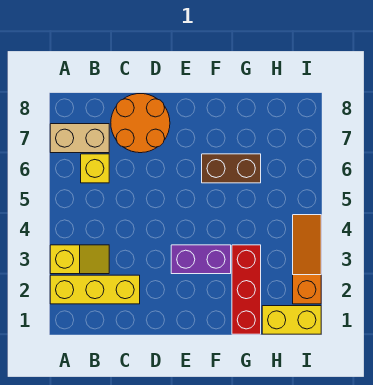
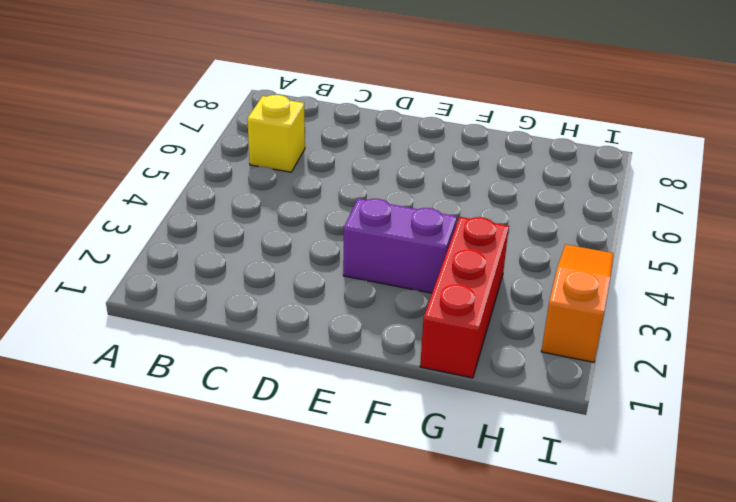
none -> yellow brick A2:C2 level 1
none -> yellow slope A3:B3 level 1 top A

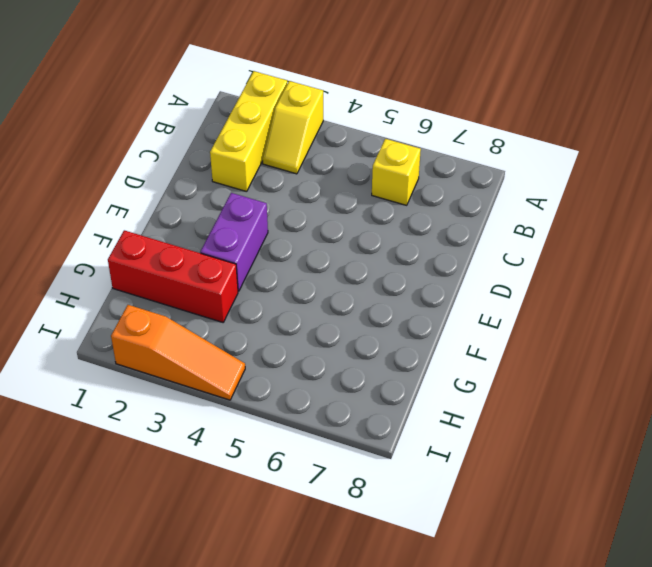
none -> tan brick A7:B7 level 1
none -> orange round brick C7:D8 level 1

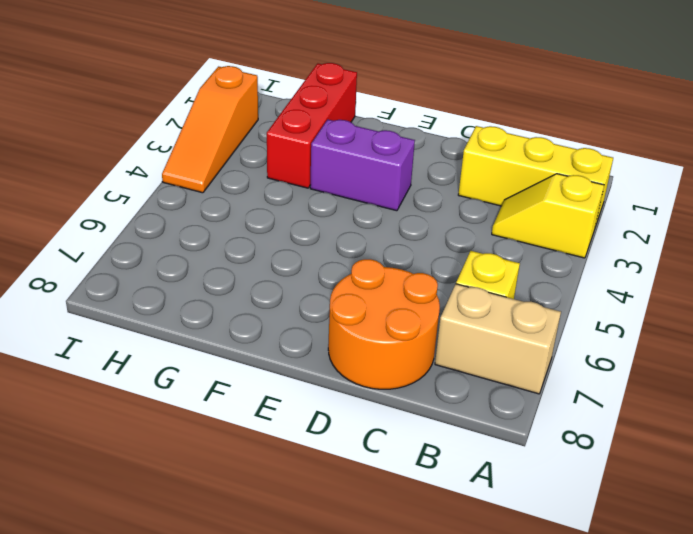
none -> brown brick F6:G6 level 1
none -> yellow brick H1:I1 level 1

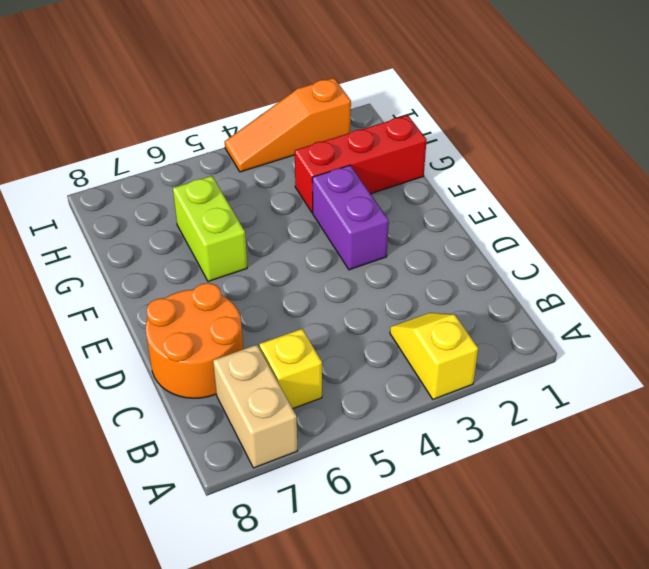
lime brick F6:G6 level 1 -> brown brick F6:G6 level 1
none -> yellow brick A2:C2 level 1
none -> yellow brick H1:I1 level 1

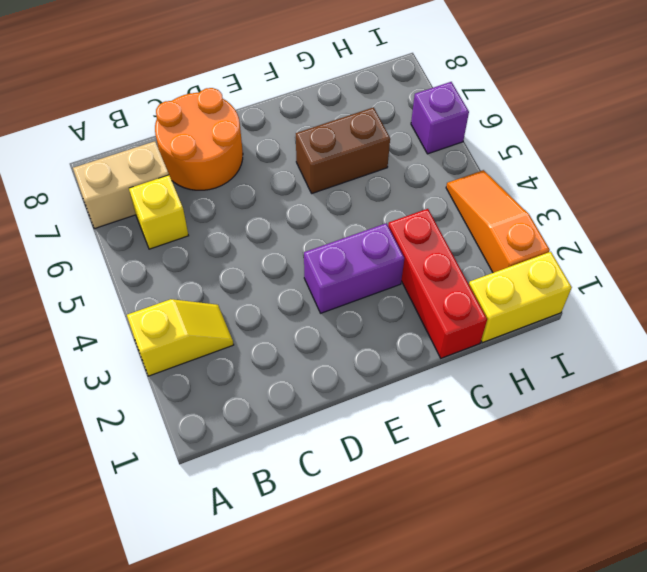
purple brick I6 level 1 -> none
none -> yellow brick A2:C2 level 1

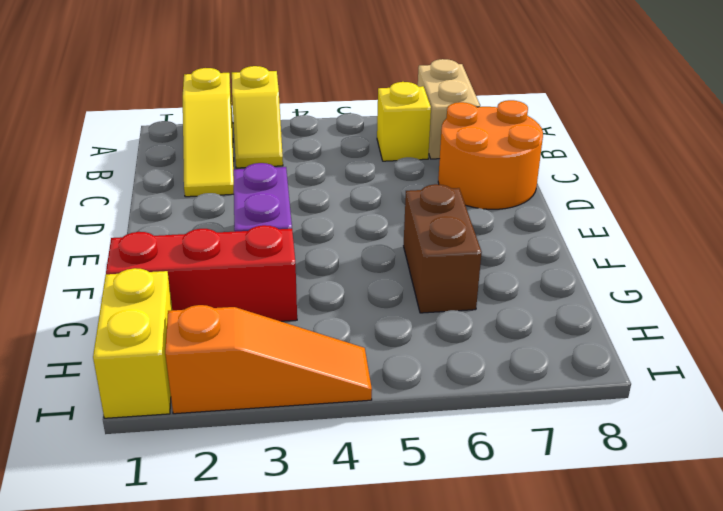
yellow slope A2:C2 level 1 top A -> yellow brick A2:C2 level 1

